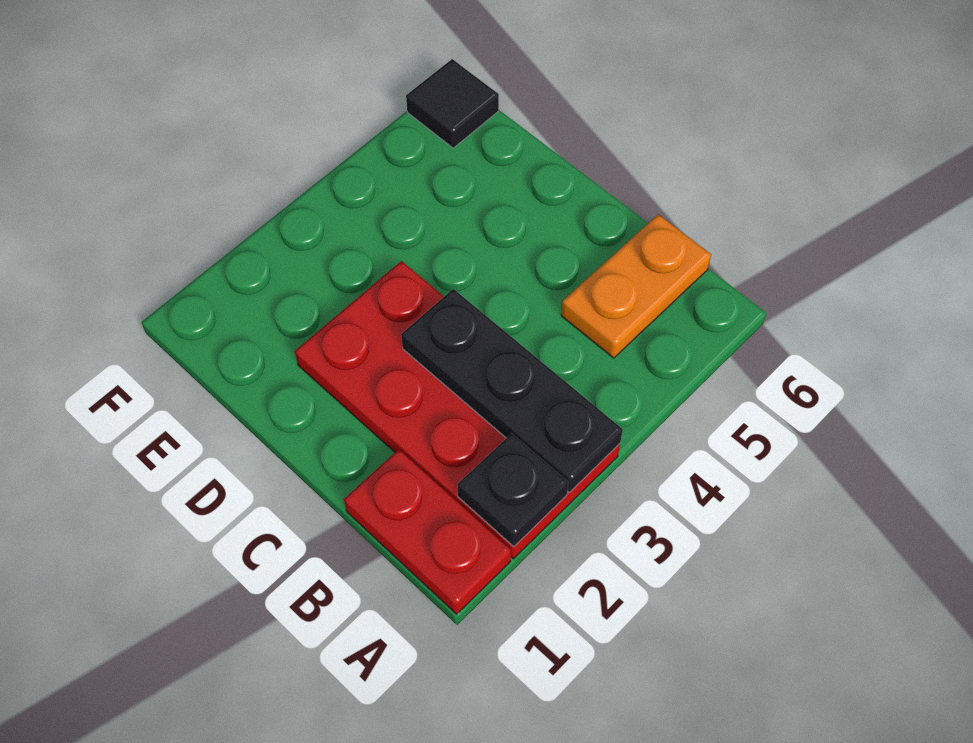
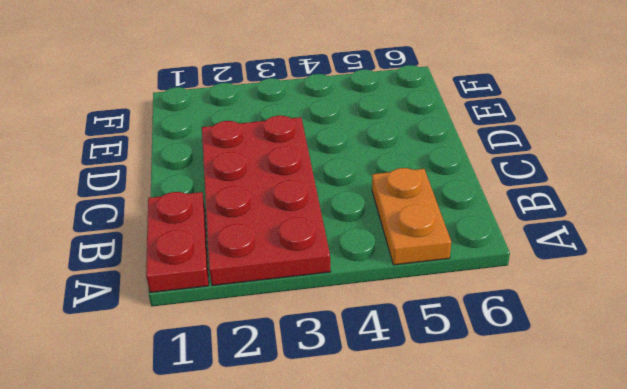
orange plate A5:B5 level 1 -> orange plate B5:B6 level 1
none -> black tile F6 level 1
none -> black plate A2 level 2

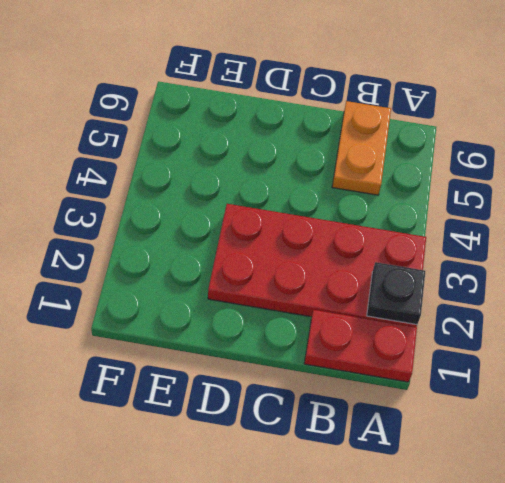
none -> black tile F6 level 1
none -> black plate A3:C3 level 2

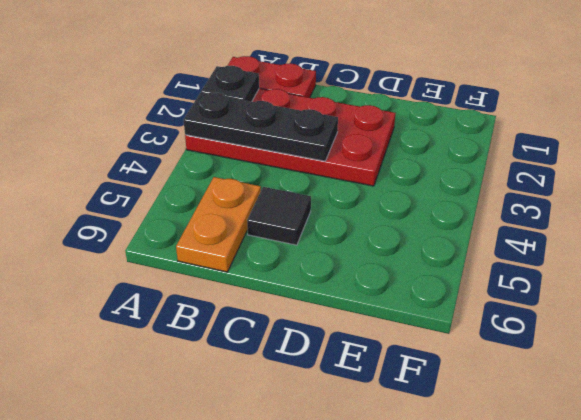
black tile C5 level 1 -> black tile F6 level 1

